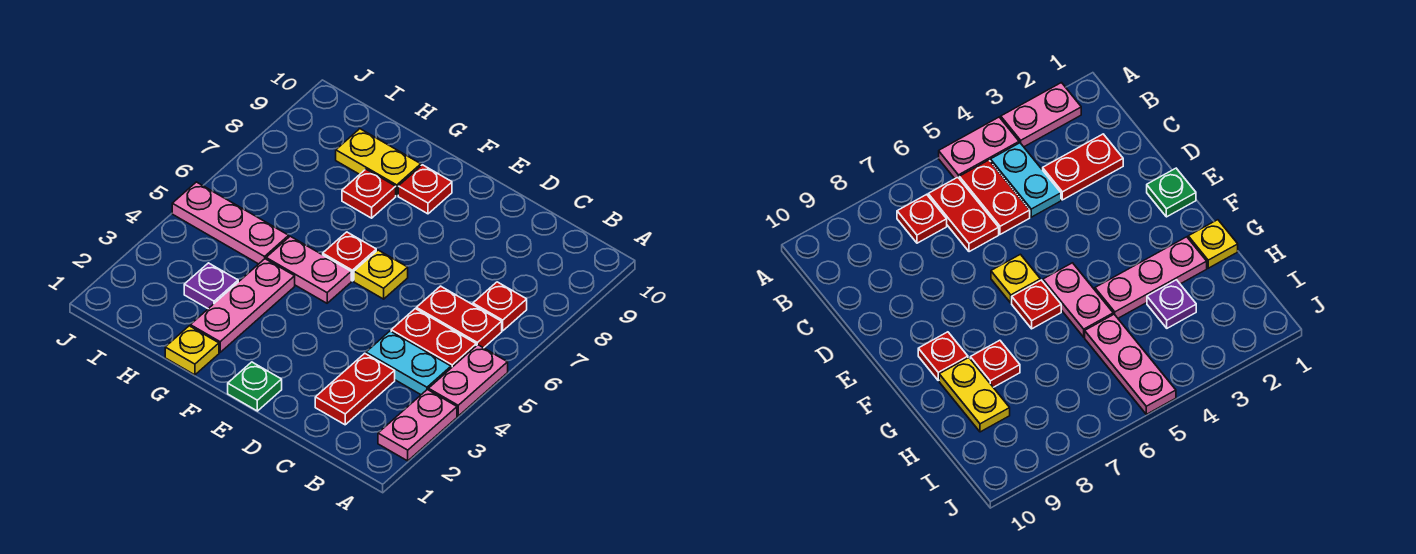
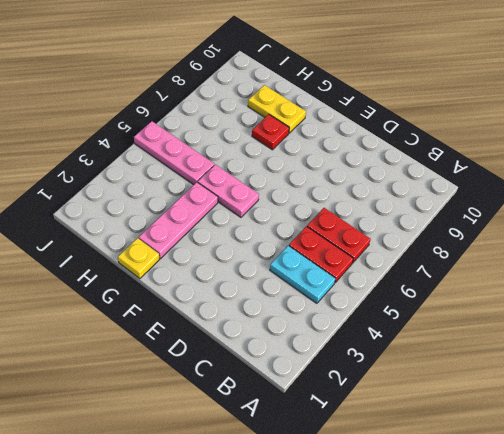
none -> pink plate A2:A3 level 1
none -> pink plate A4:A5 level 1
none -> red plate B7 level 1

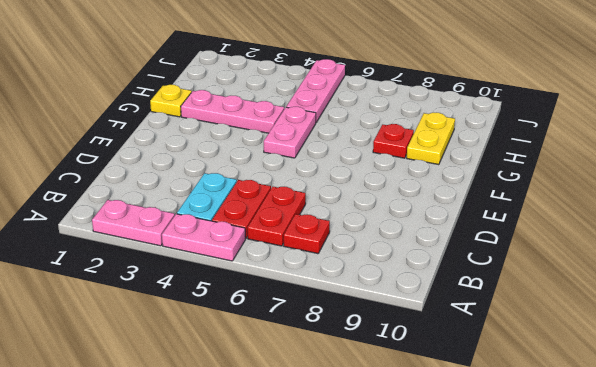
none -> red plate C2:C3 level 1
none -> green plate E1 level 1
none -> yellow plate E6 level 1

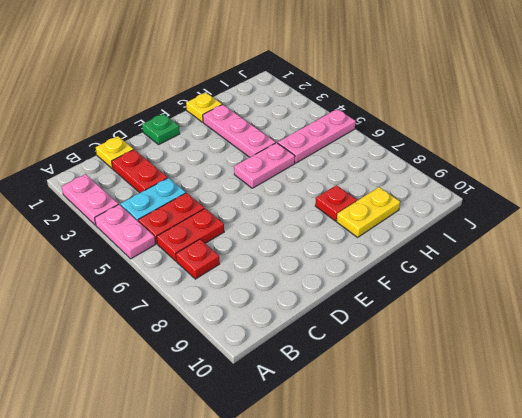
yellow plate C1 level 1 -> yellow plate E6 level 1
none -> red plate F6 level 1
none -> red plate F9 level 1
none -> purple plate H3 level 1

